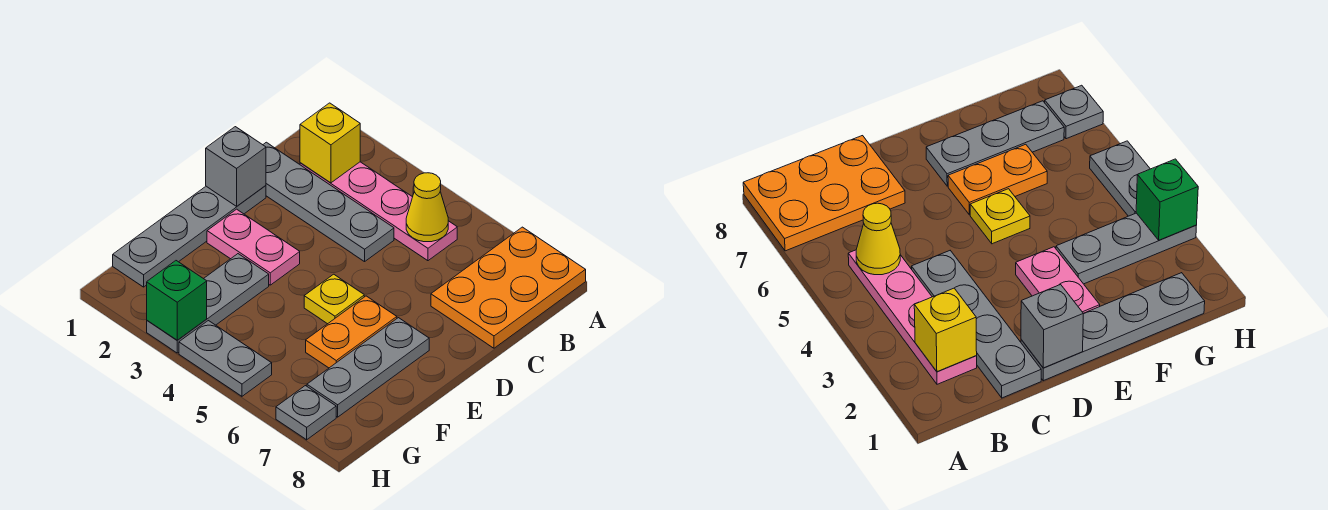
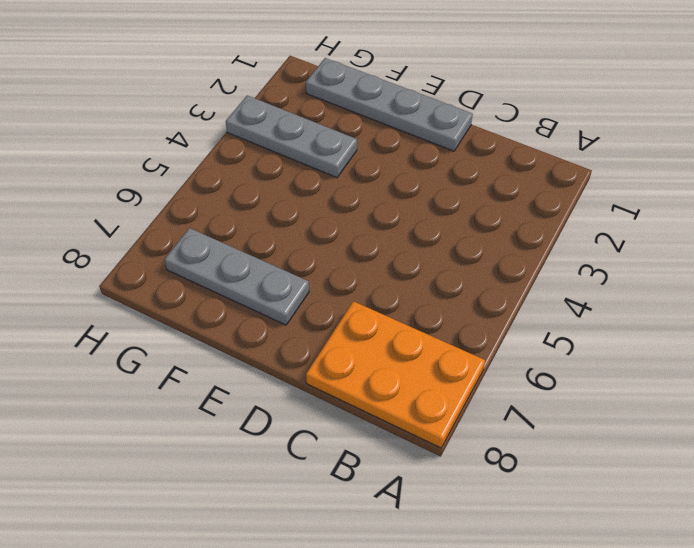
none -> pink plate B2:B5 level 1
none -> grey plate C1:C4 level 1
none -> pink plate E2:E3 level 1

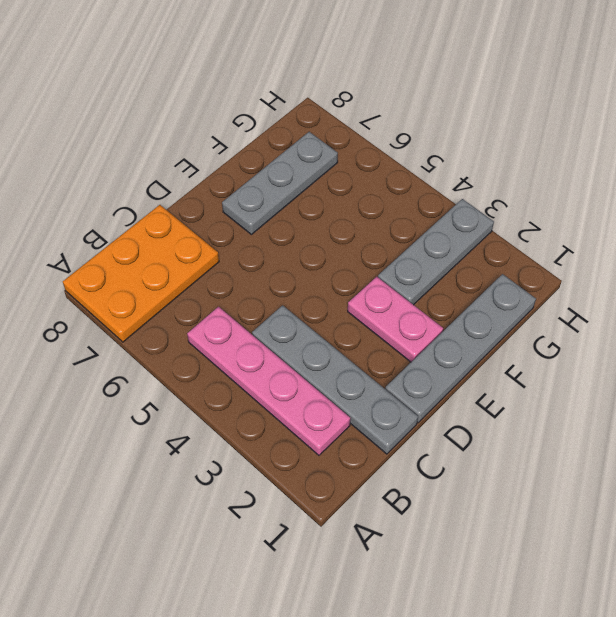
none -> yellow plate E5 level 1
none -> orange plate E6:F6 level 1
none -> grey plate H4:H5 level 1

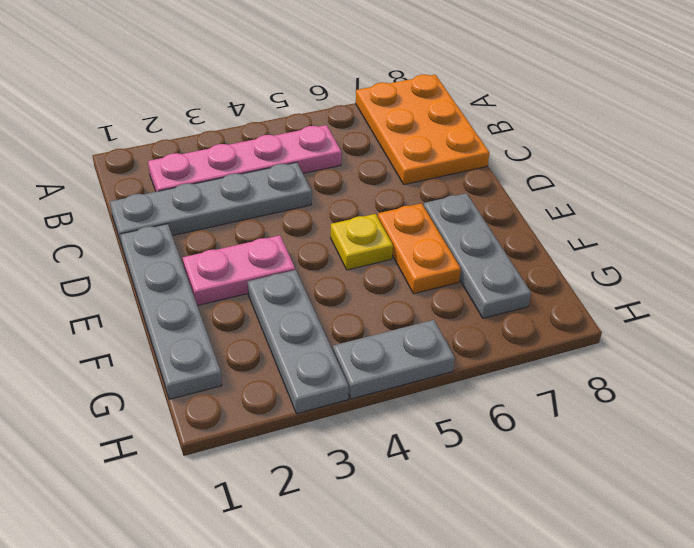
none -> grey plate H7 level 1
none -> yellow brick B2 level 2
none -> yellow cone B5 level 2

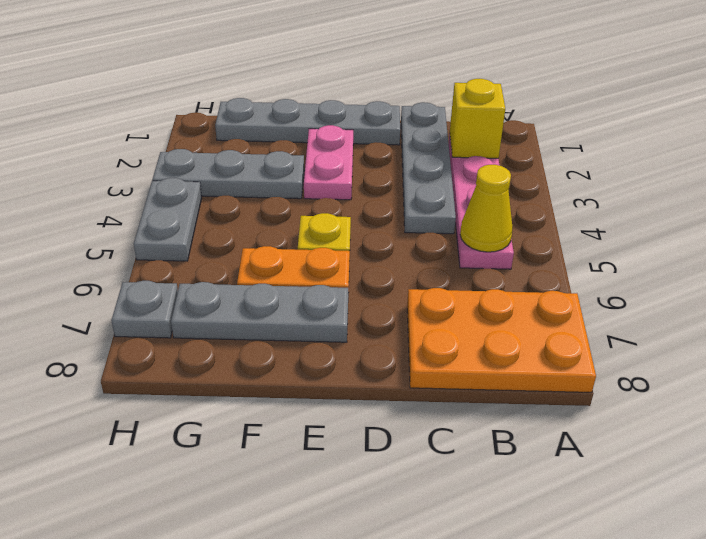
none -> grey brick D1 level 2
none -> green brick H3 level 2

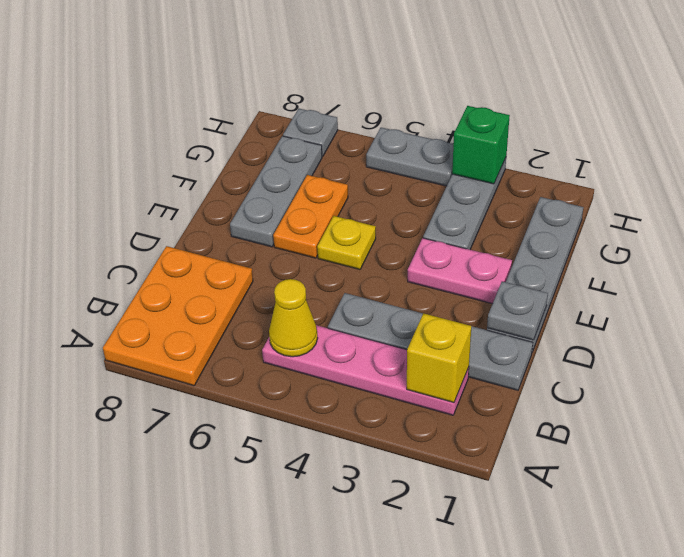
grey plate D1 level 2 -> grey brick D1 level 2

